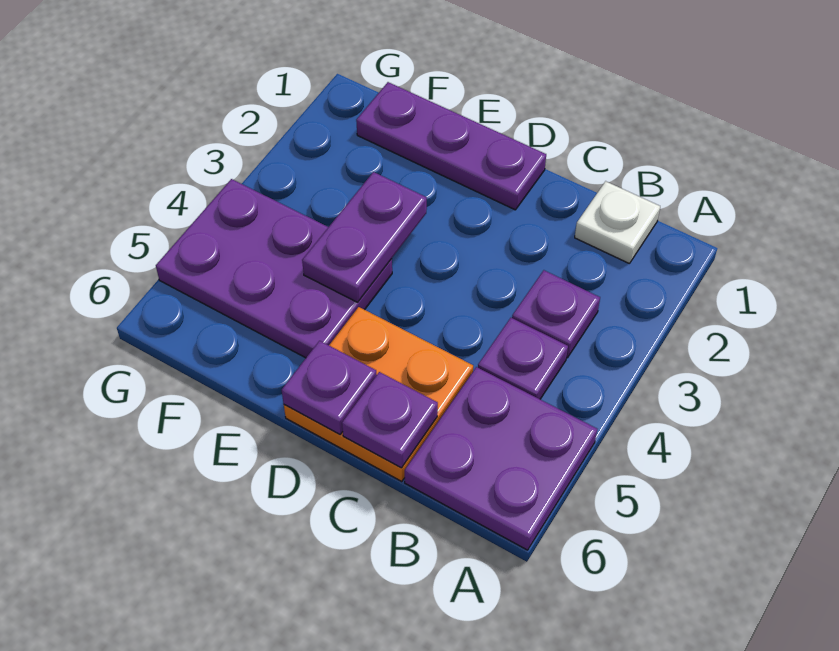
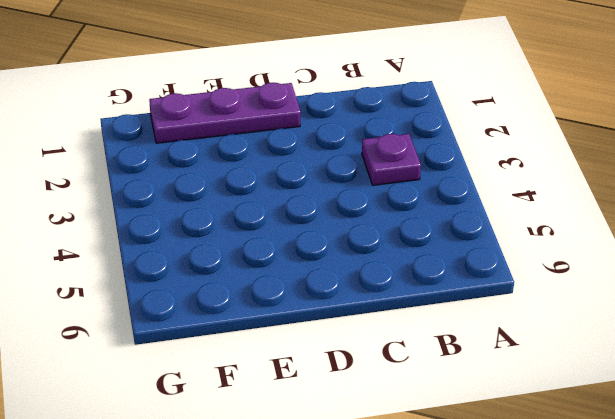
none -> purple plate A5:B6 level 1
none -> white plate B1 level 1

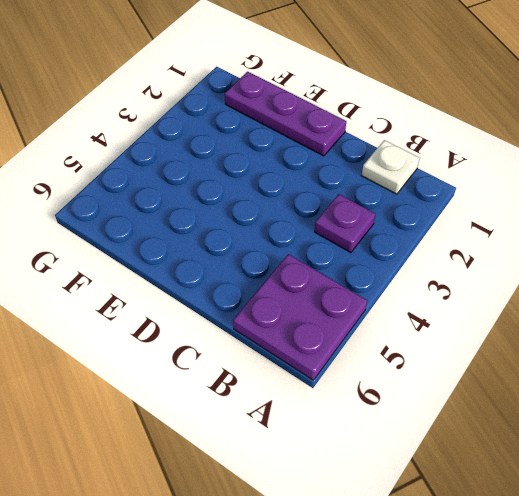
none -> purple plate B4 level 1
none -> orange plate C5:D6 level 1

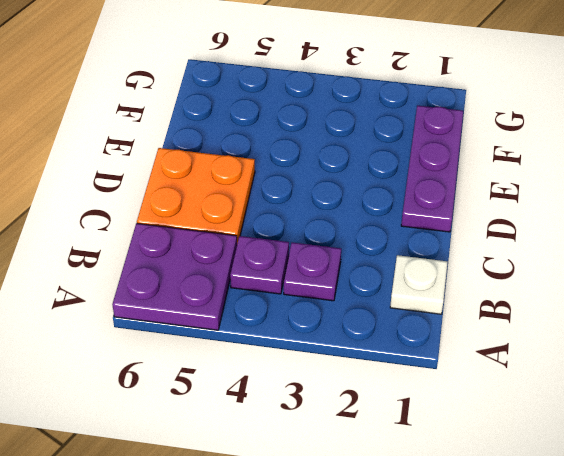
none -> purple plate E4:G5 level 1
none -> purple plate C6 level 2

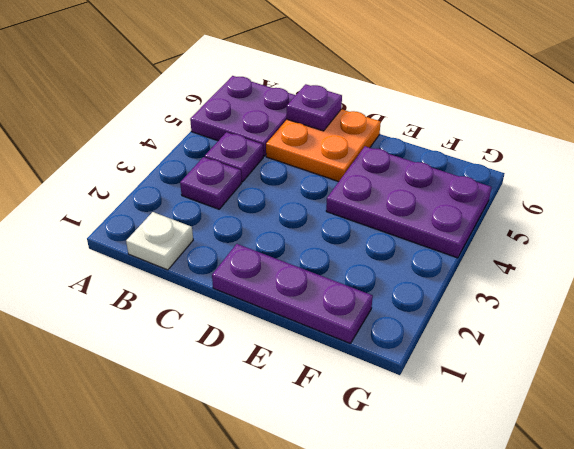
none -> purple plate D6 level 2
none -> purple plate E3:E4 level 2

